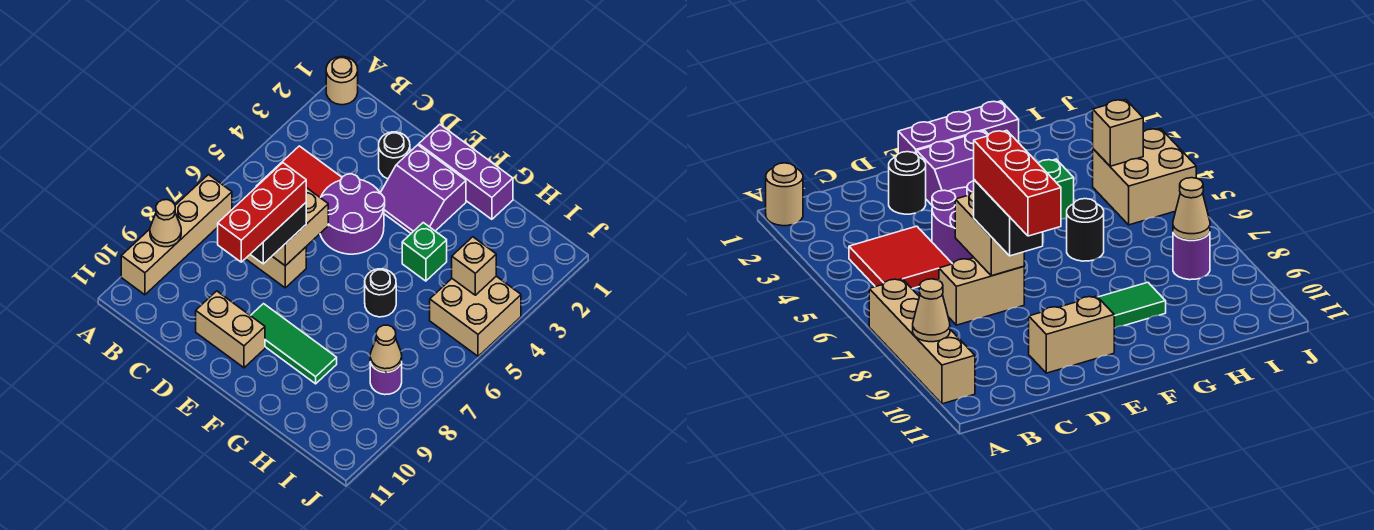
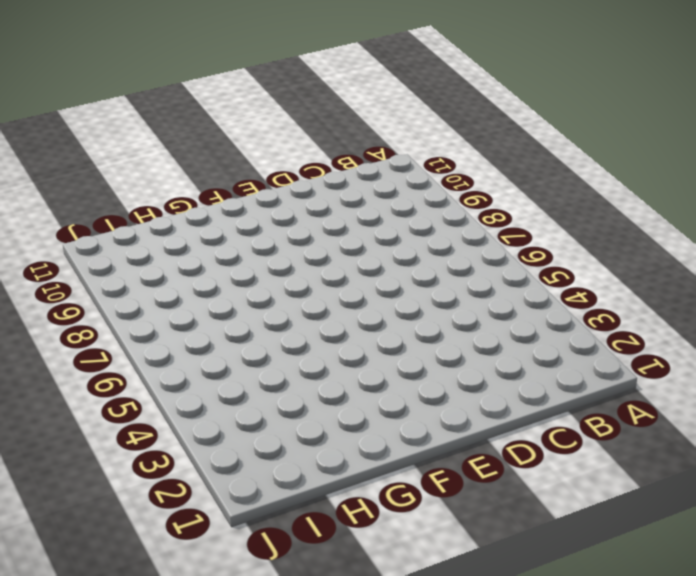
none -> tan round brick A1 level 1
none -> tan brick A7:A10 level 1
none -> red tile B4:C5 level 1

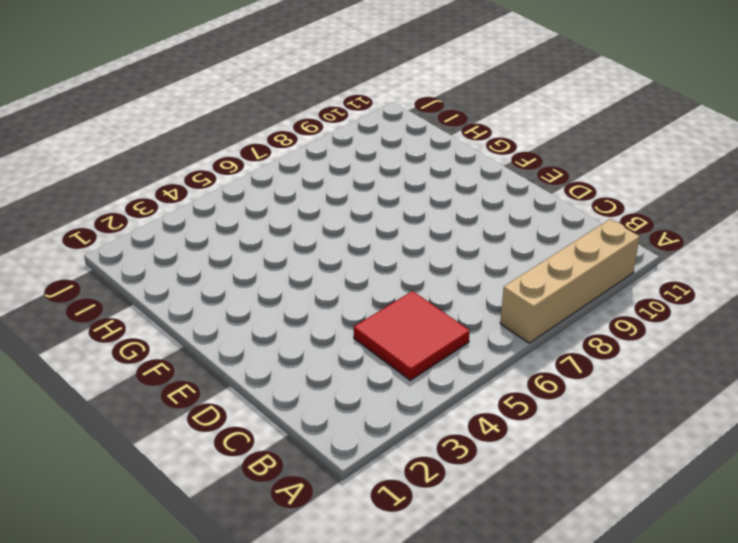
none -> tan round brick A1 level 1
none -> tan brick C7:D7 level 1
none -> black round brick D2 level 1

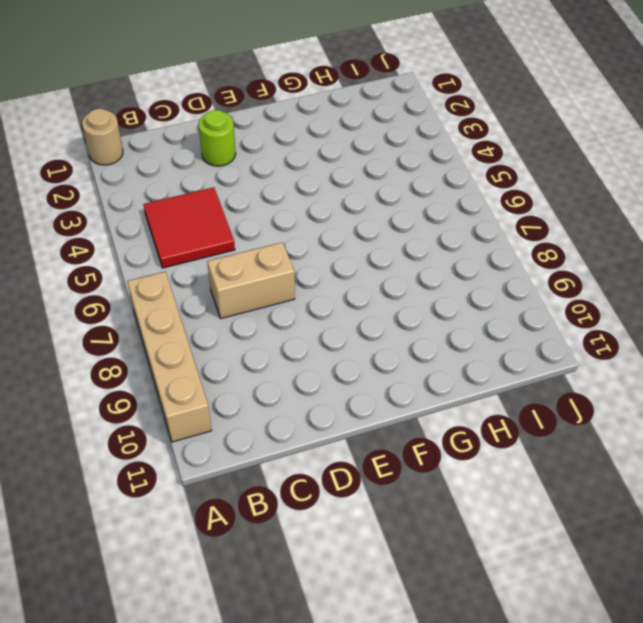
lime round brick D2 level 1 -> black round brick D2 level 1
none -> purple round brick D4:E5 level 1
none -> tan brick D10:E10 level 1
none -> purple brick E1:G1 level 1

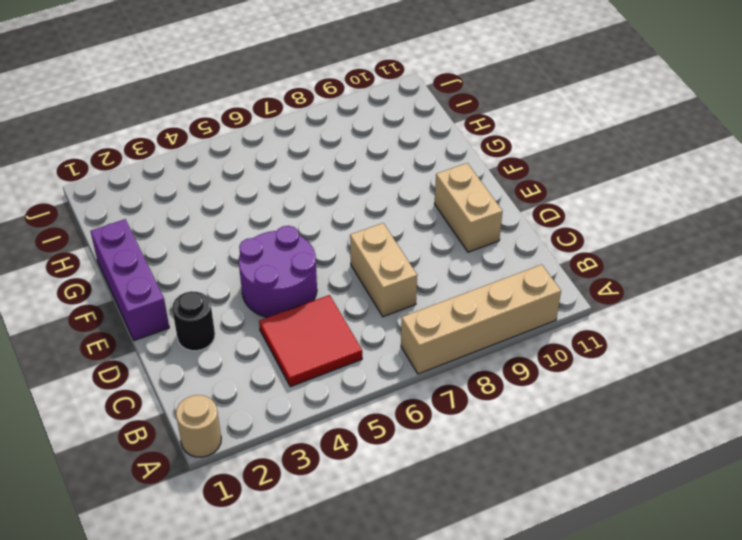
none -> purple slope E2:F3 level 1 top 2
none -> green tile E9:G9 level 1
none -> green brick G4 level 1

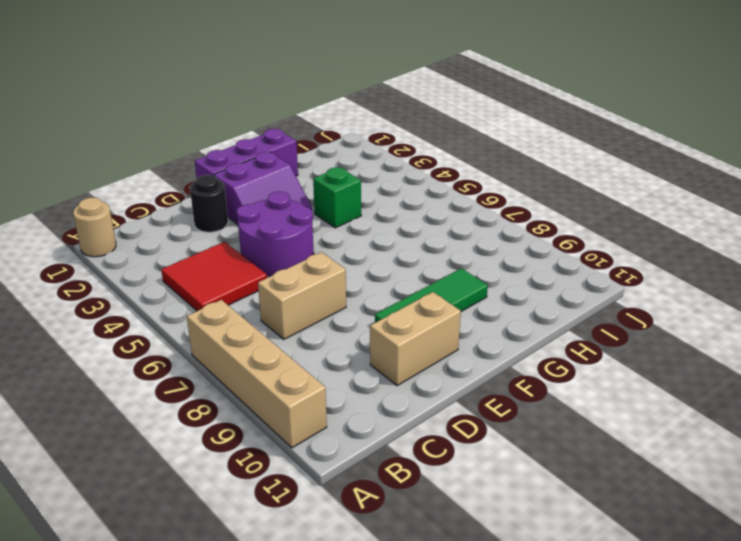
none -> black round brick G6 level 1
none -> tan brick I4:J5 level 1
none -> purple round brick I8 level 1

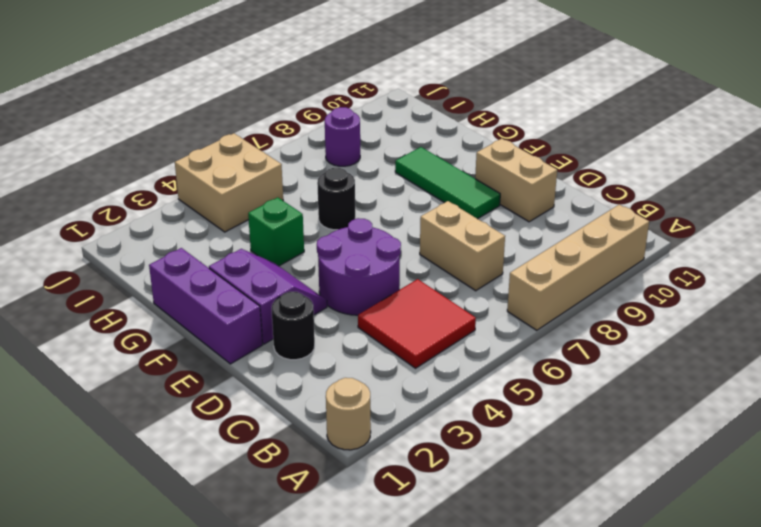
none -> tan cone A9 level 2
none -> tan brick D6:D7 level 2
none -> tan brick I4 level 2

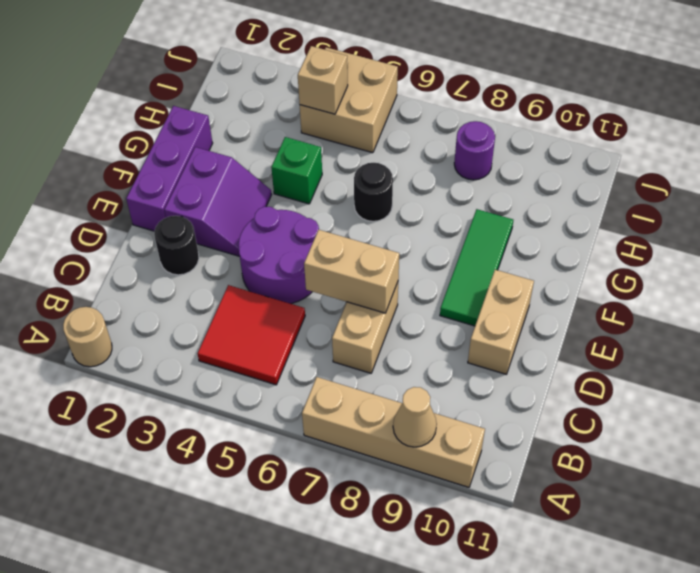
none -> tan cone I8 level 2
none -> black brick D7:D8 level 3
none -> red brick D7:D9 level 4

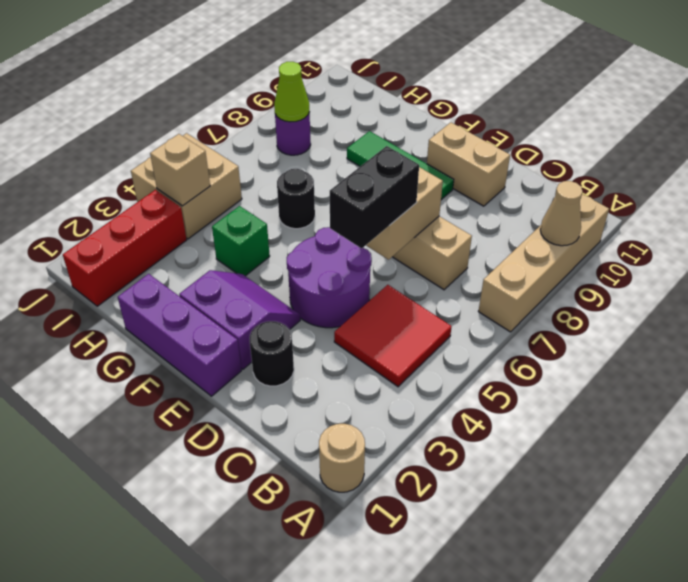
black brick D5:D6 level 3 -> black brick D7:D8 level 3
red brick I1:I3 level 1 -> red brick D7:D9 level 4
lime cone I8 level 2 -> tan cone I8 level 2

